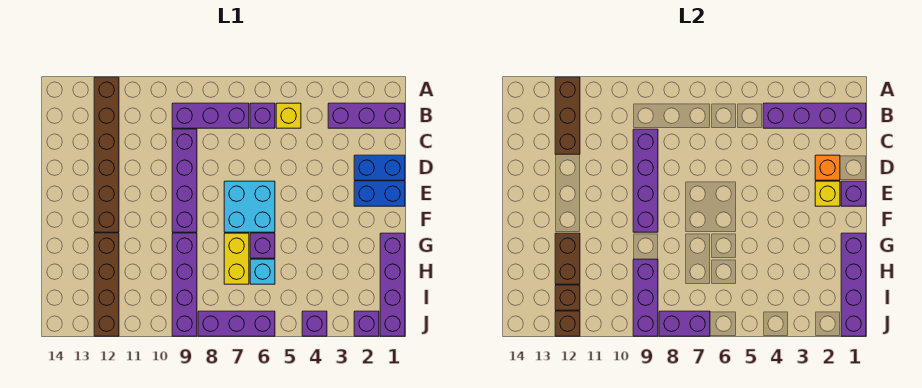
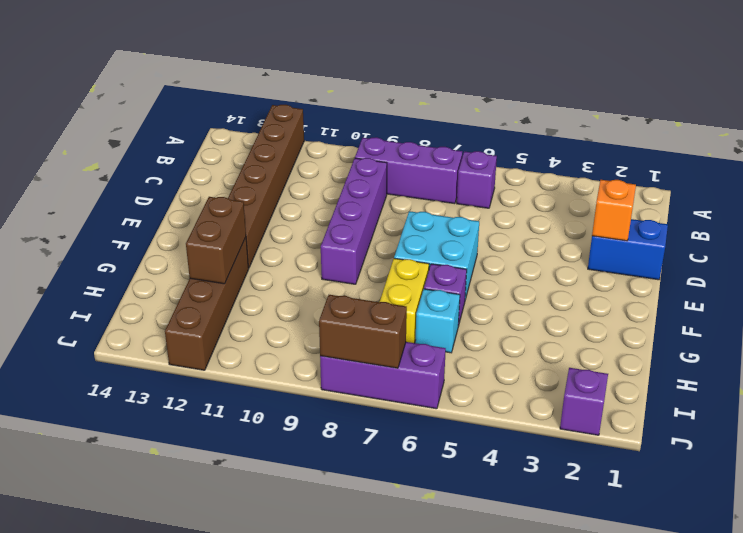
brown brick J7:J8 level 2 -> purple brick J7:J8 level 2
none -> purple brick B1:B3 level 1
none -> yellow brick B5 level 1
none -> blue brick E1:E2 level 1
none -> purple brick G1:J1 level 1

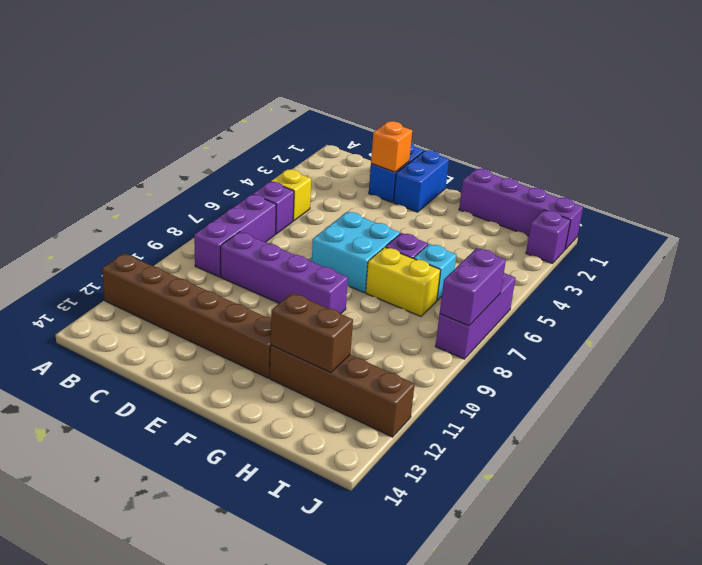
none -> purple brick B1:B3 level 1
none -> purple brick G9:J9 level 1
none -> purple brick J4 level 1
none -> brown brick A12:C12 level 2

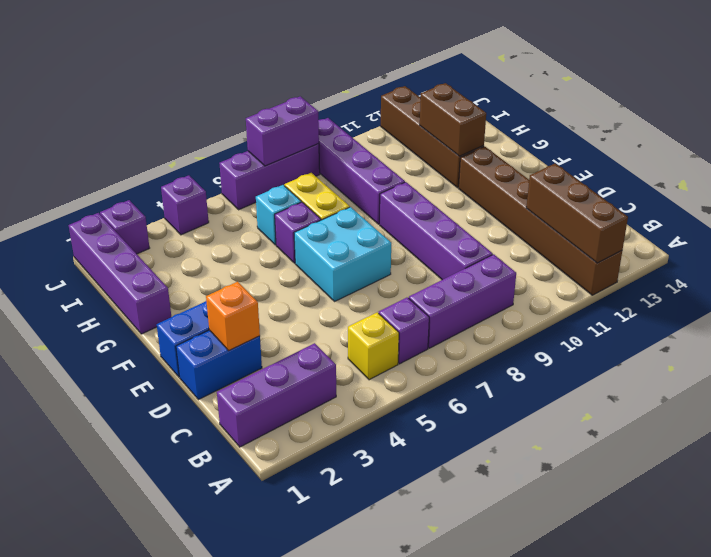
none -> purple brick B1:B4 level 2
none -> purple brick C9:F9 level 2
none -> purple brick E1 level 2
none -> yellow brick E2 level 2

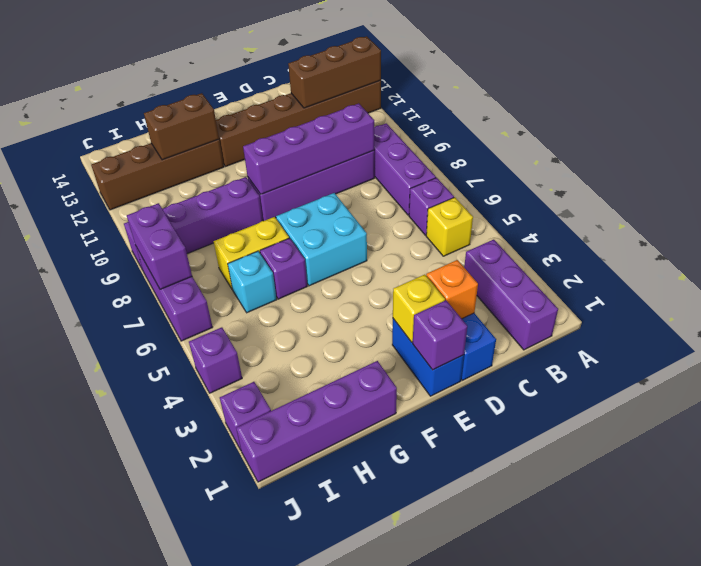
none -> purple brick B1:B4 level 2
none -> purple brick G1:J1 level 2
none -> purple brick H9:J9 level 2
none -> brown brick I12 level 2

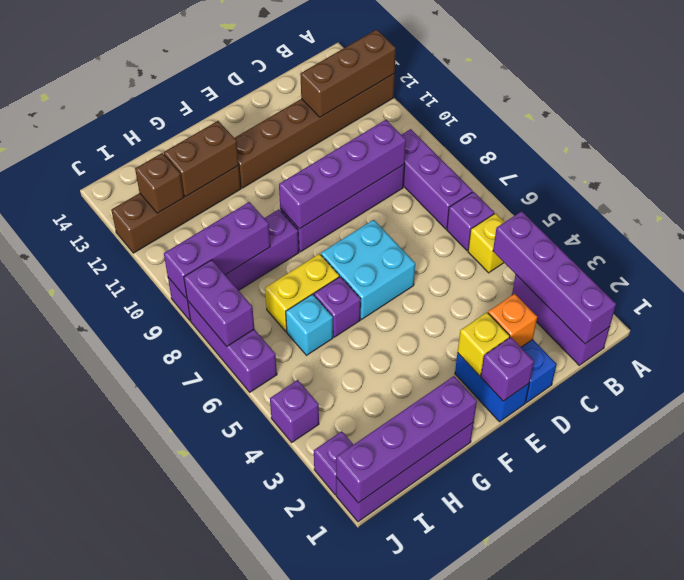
none -> brown brick J12 level 2

